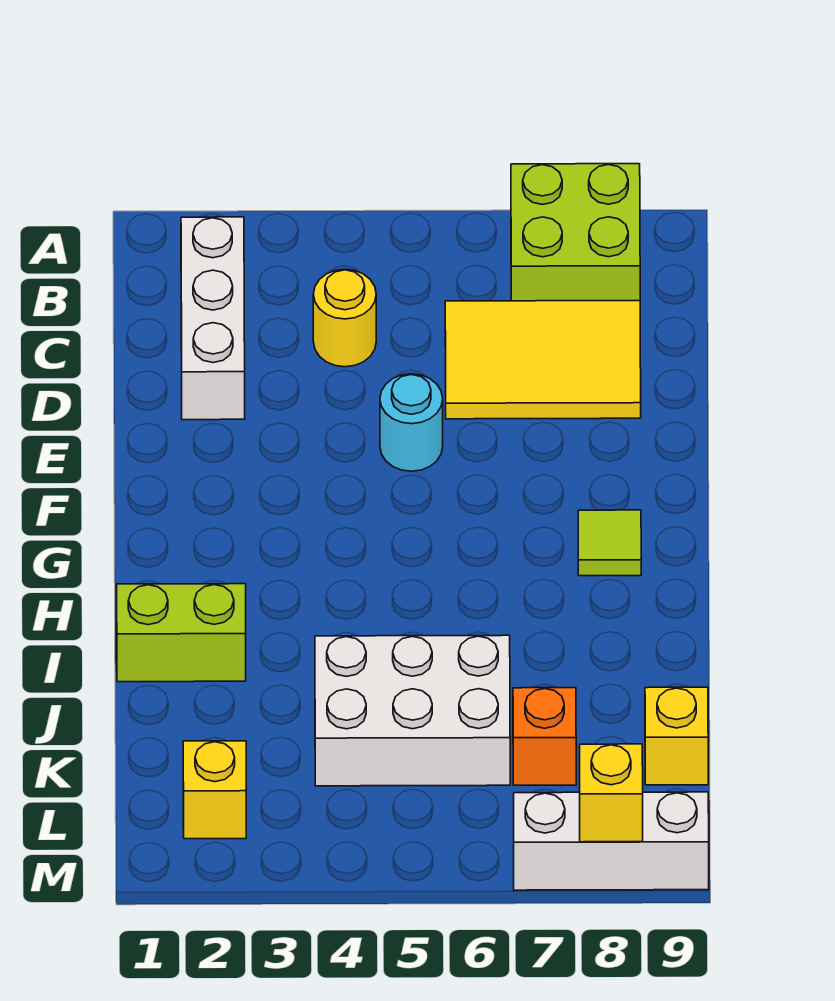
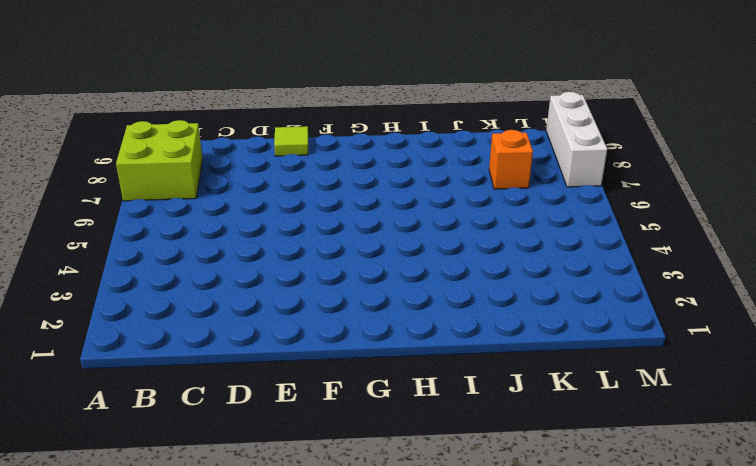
lime tile E9 level 1 -> lime tile G8 level 1
none -> white brick B2:D2 level 1
none -> yellow round brick C4 level 1
none -> yellow tile C6:D8 level 1

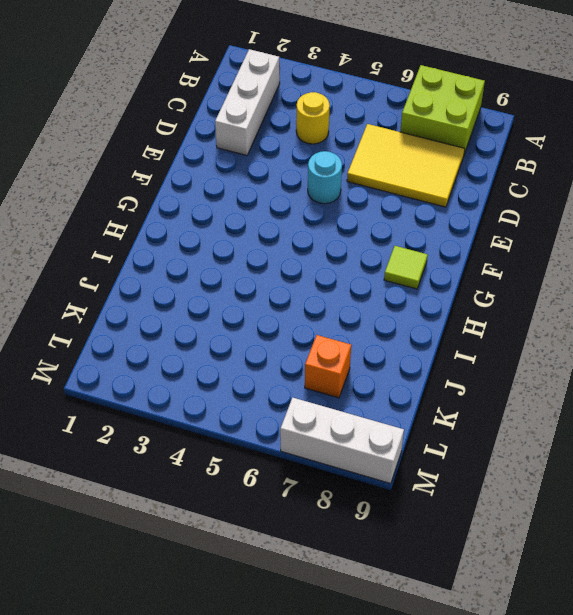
none -> lime brick I1:I2 level 1
none -> white brick J4:K6 level 1
none -> yellow brick K9 level 1

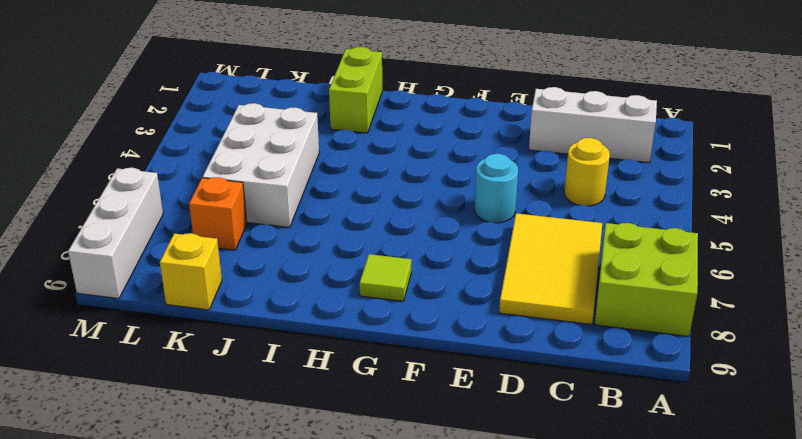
none -> yellow brick L2 level 1
none -> yellow brick M8 level 2

